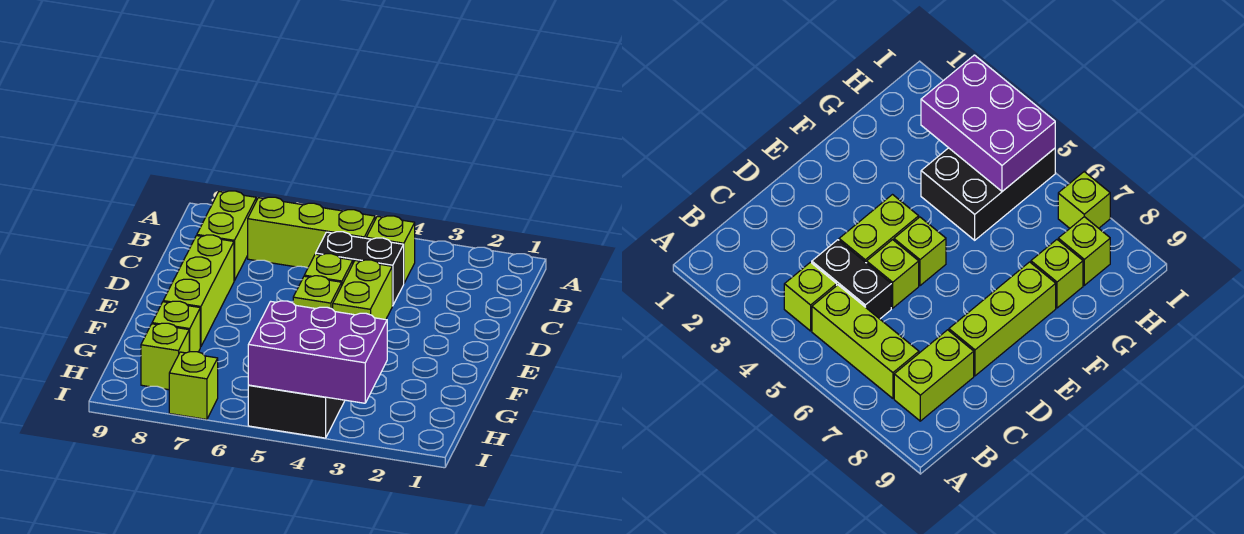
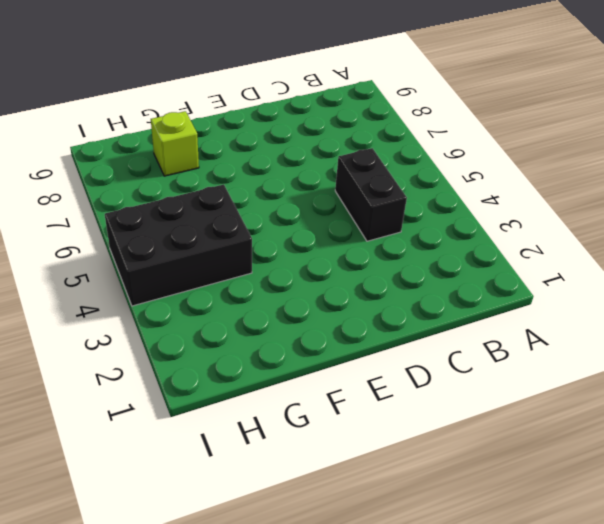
none -> lime brick B4 level 1
none -> lime brick B5:B7 level 1
none -> lime brick B8:C8 level 1

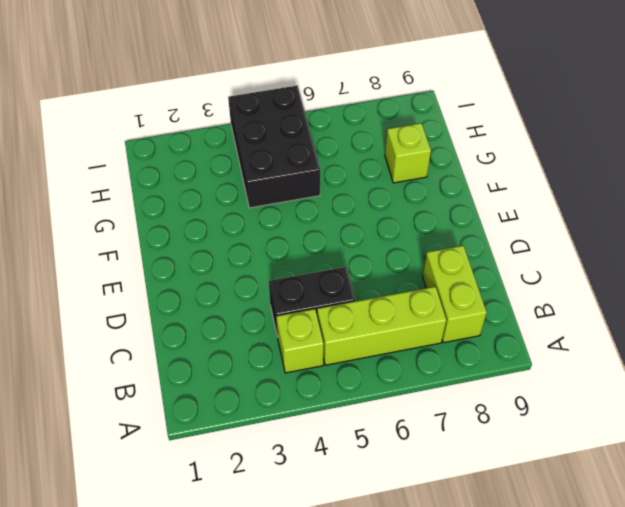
none -> lime brick D4:E4 level 1
none -> lime brick D5 level 1
none -> lime brick D8:F8 level 1

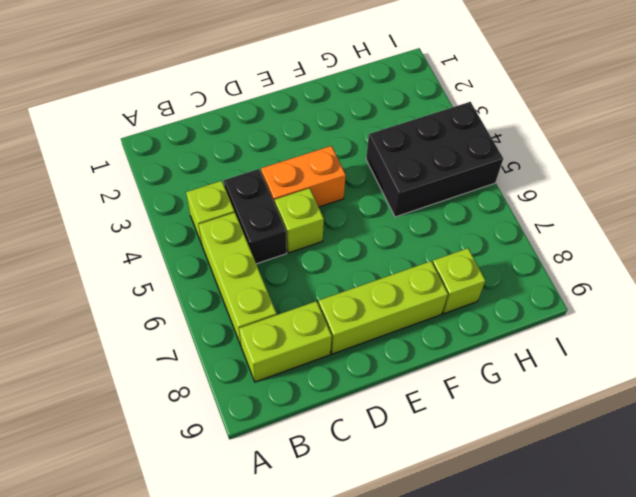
orange brick D4:E4 level 1 -> lime brick D4:E4 level 1
none -> lime brick E5 level 1
none -> lime brick H8 level 1
none -> lime brick I7 level 1

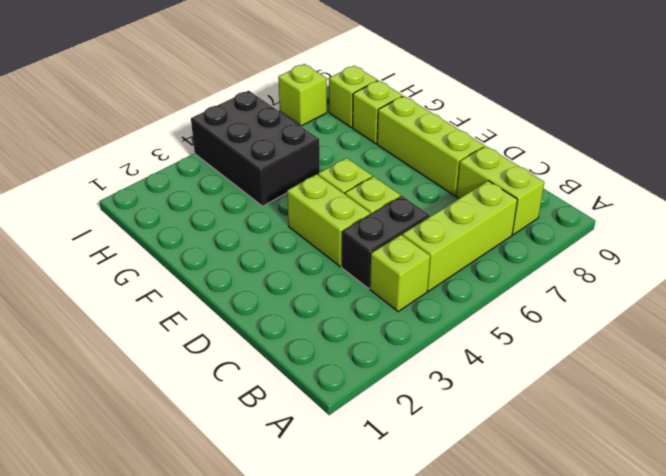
none -> purple brick H3:I5 level 2

